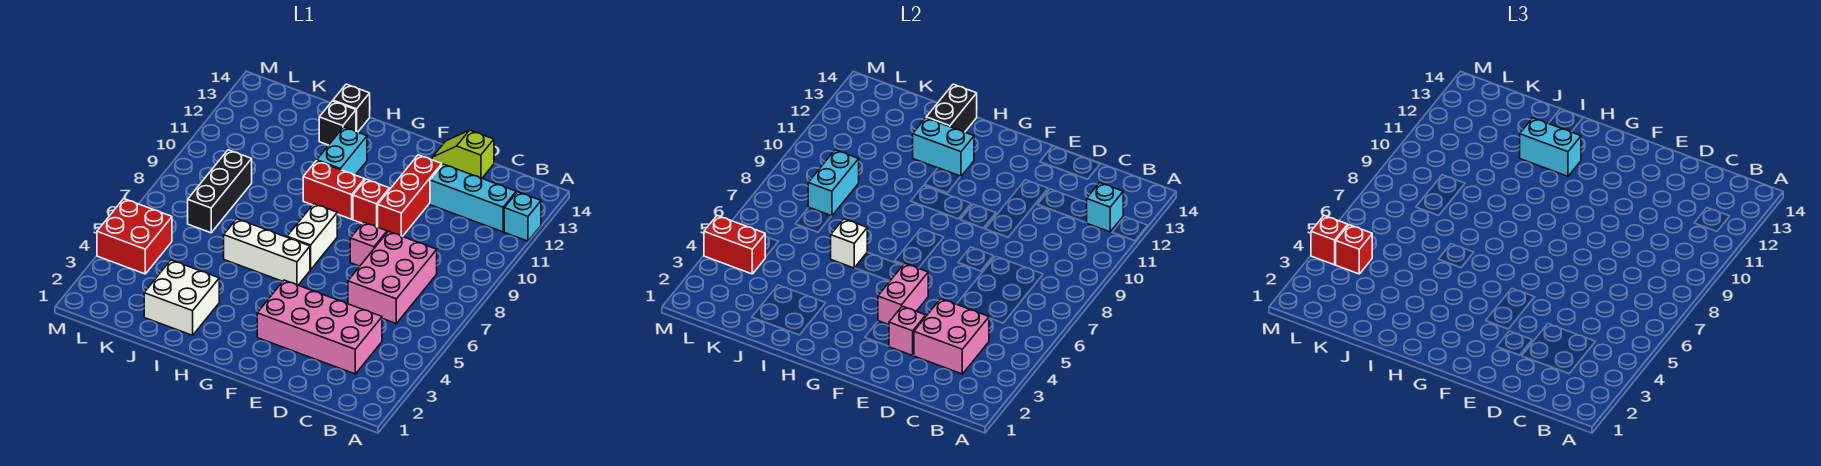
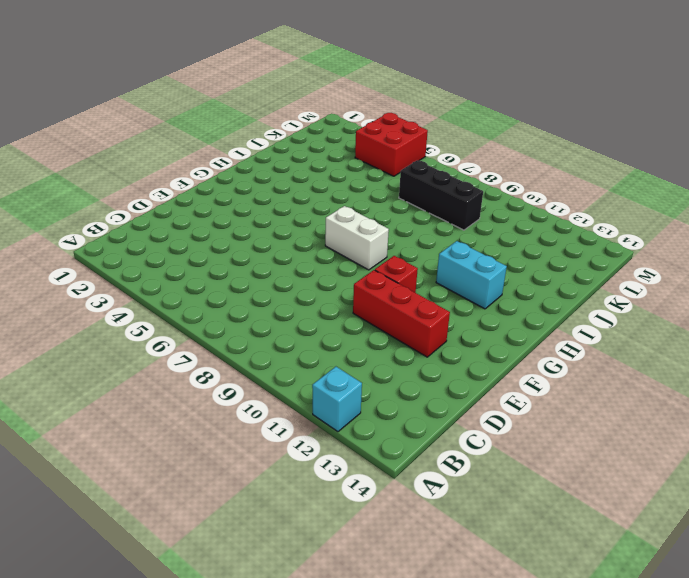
none -> cyan brick B12:D12 level 1
none -> pink brick C3:F4 level 1
none -> pink brick C6:D8 level 1

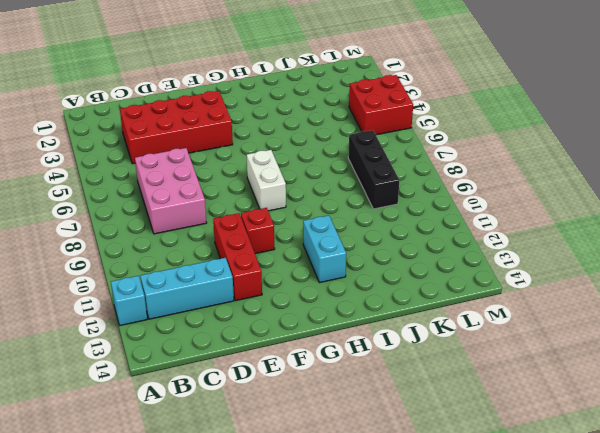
red brick C3:F4 level 1 -> pink brick C3:F4 level 1
none -> lime slope D14:E14 level 1 top D
none -> pink brick E8 level 1
none -> white brick G6:I6 level 1

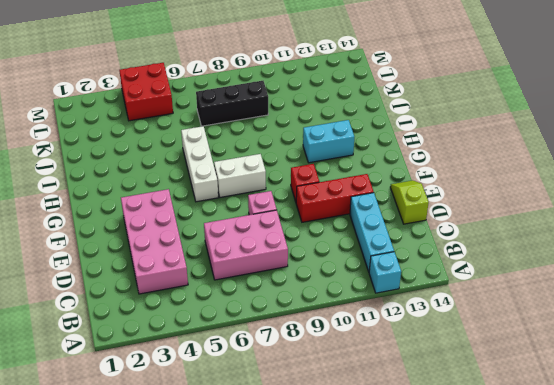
none -> red brick G10:H10 level 1
none -> white brick I2:J3 level 1
none -> black brick I13 level 1

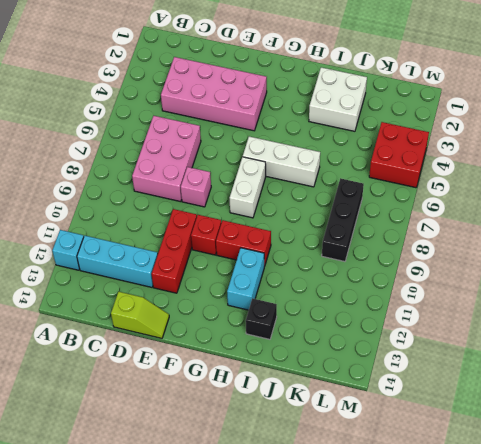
none -> black brick I14 level 1
none -> cyan brick B12 level 2
none -> pink brick C3:D4 level 2

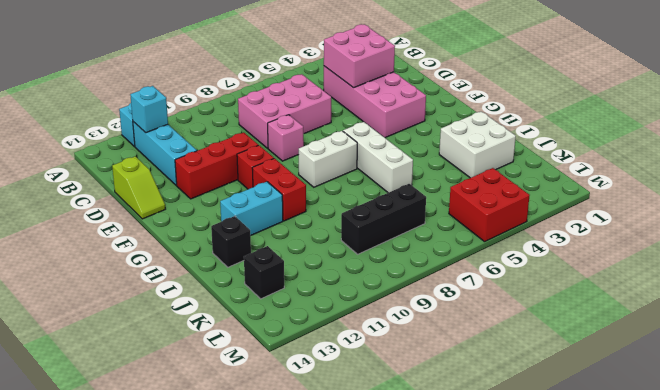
black brick K13 level 1 -> black brick I14 level 1
none -> pink brick E3 level 2
none -> pink brick F4:F5 level 2
none -> cyan brick H12:I12 level 2

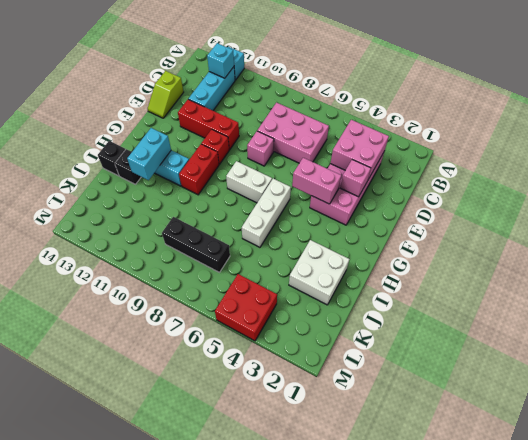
none -> white brick I6 level 2
none -> black brick I13:I14 level 2
none -> cyan brick K8:K9 level 2

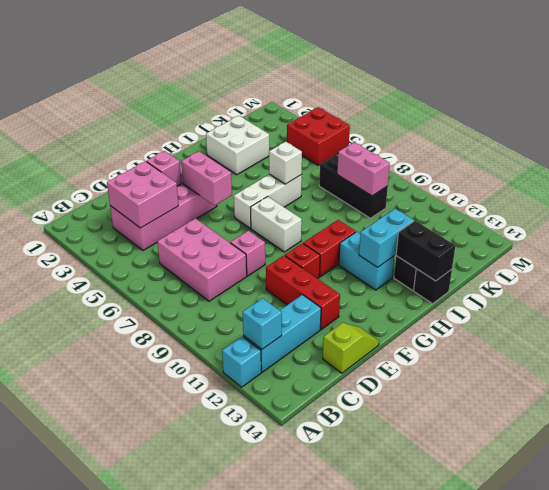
pink brick K8:K9 level 2 -> cyan brick K8:K9 level 2
none -> red brick L4:M4 level 2
none -> cyan brick H12:I12 level 3
none -> red brick L4 level 3

